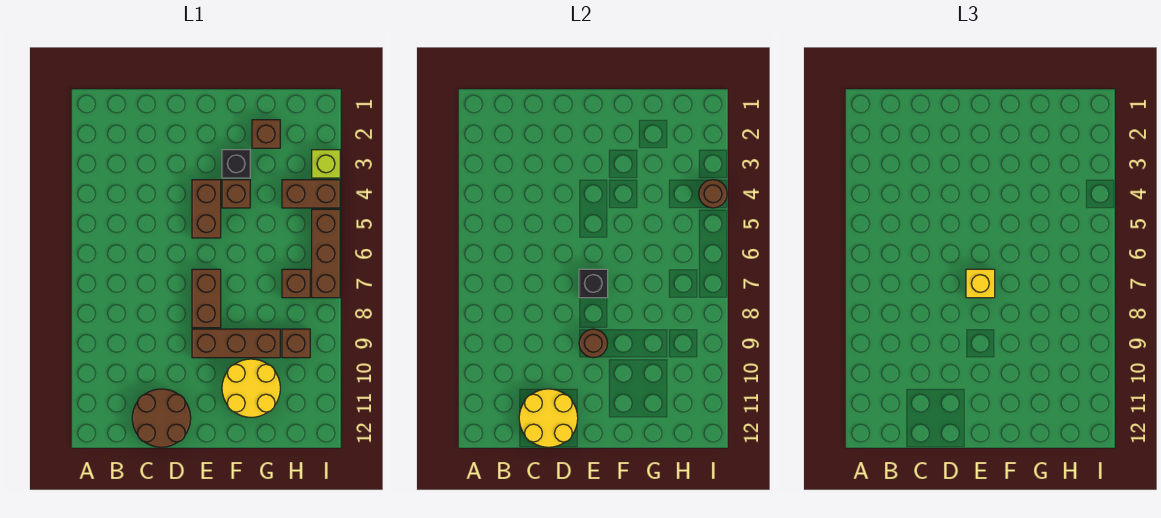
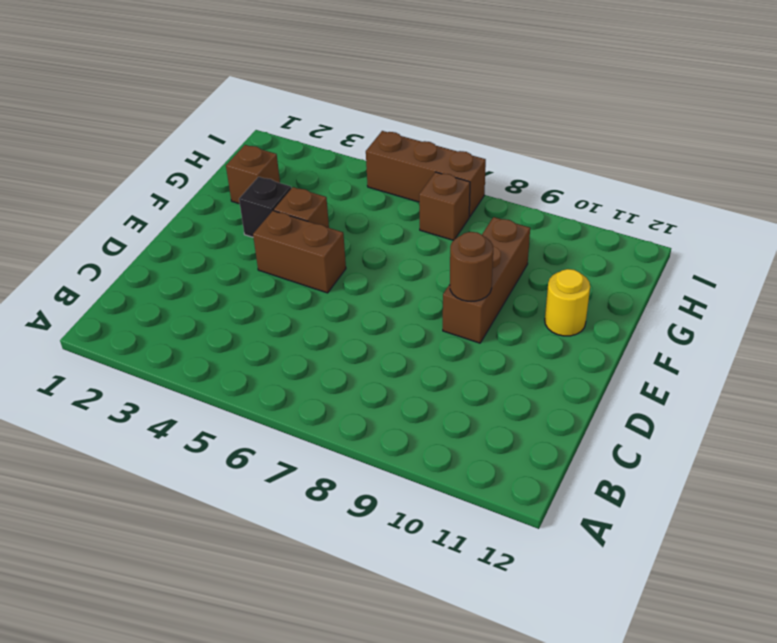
yellow round brick F11 level 1 -> yellow round brick F10:G11 level 1
none -> brown round brick C11:D12 level 1
none -> brown brick E7:E8 level 1
none -> brown brick H4:I4 level 1

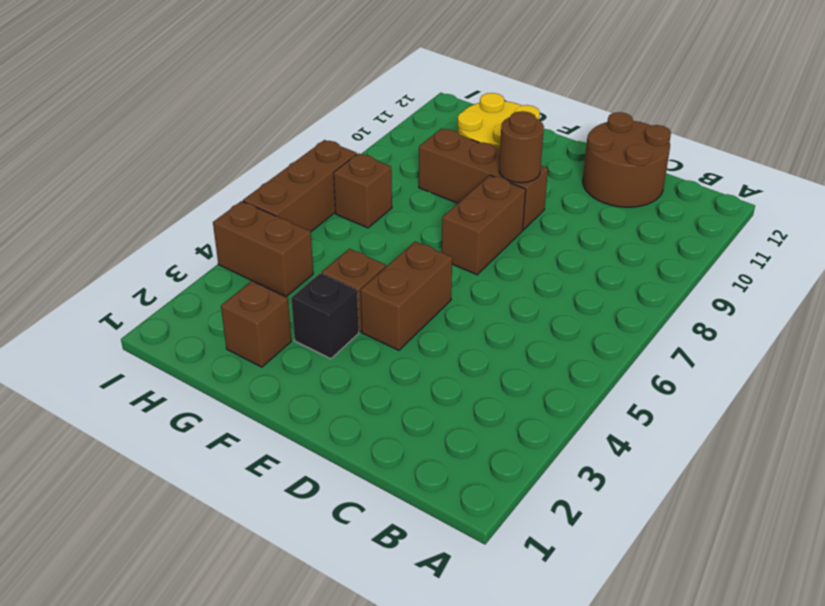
none -> brown brick H9 level 1
none -> lime brick I3 level 1
none -> yellow round brick C11:D12 level 2

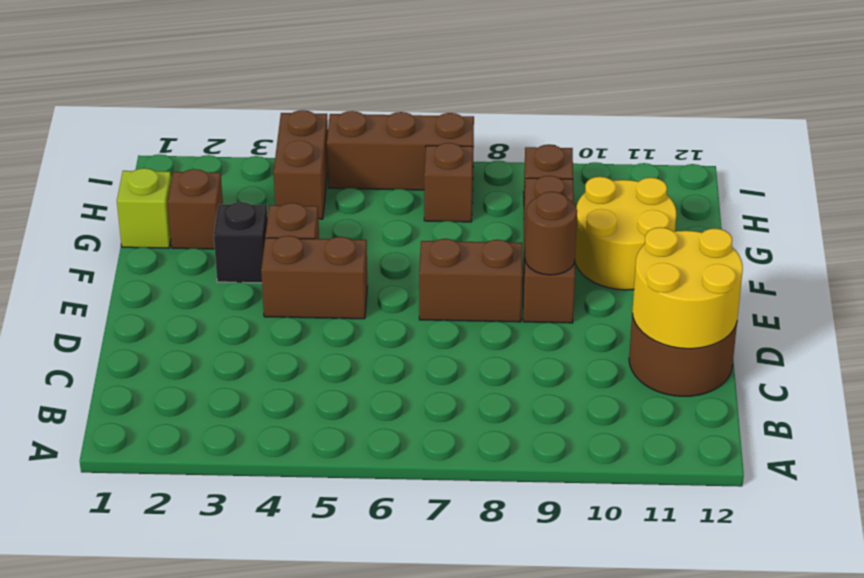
lime brick G1 level 1 -> lime brick I3 level 1
none -> black brick E7 level 2
none -> brown round brick I4 level 2
none -> yellow brick E7 level 3

